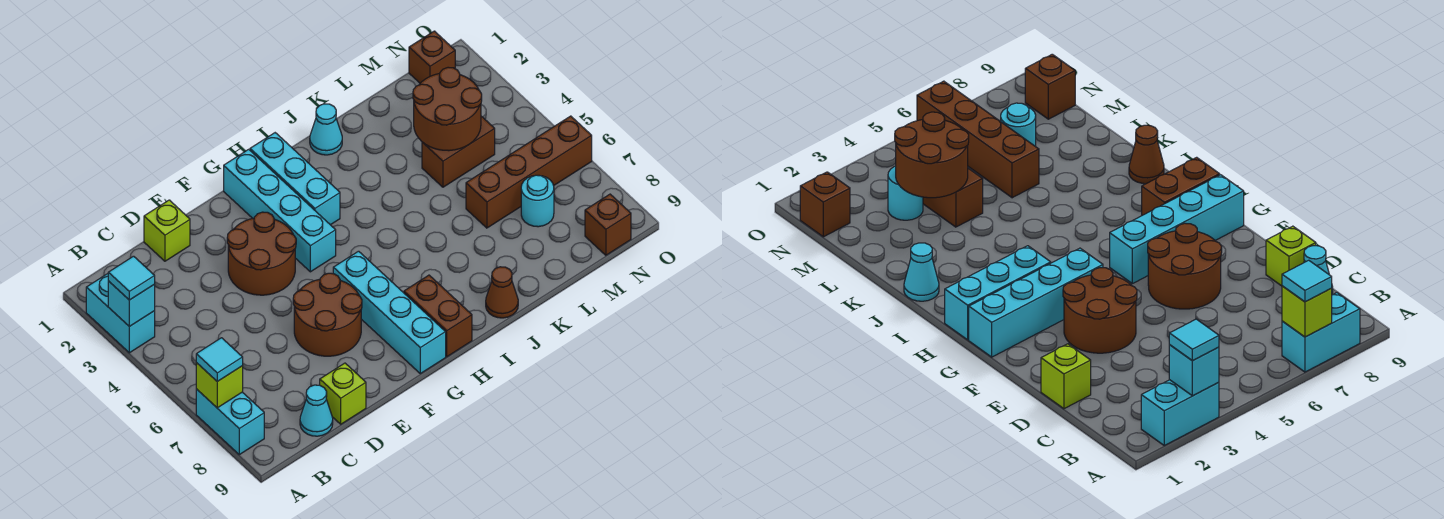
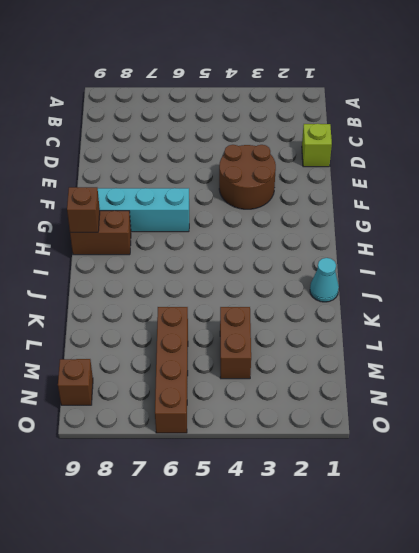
brown brick H9 level 2 -> brown brick N1 level 1
none -> cyan brick A2:A3 level 1
none -> cyan brick A7:A8 level 1
none -> cyan cone C9 level 1

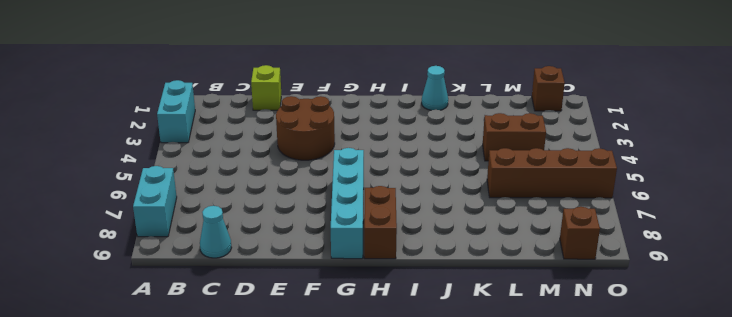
none -> lime brick D9 level 1
none -> brown round brick E6:F7 level 1
none -> cyan brick G1:G4 level 1

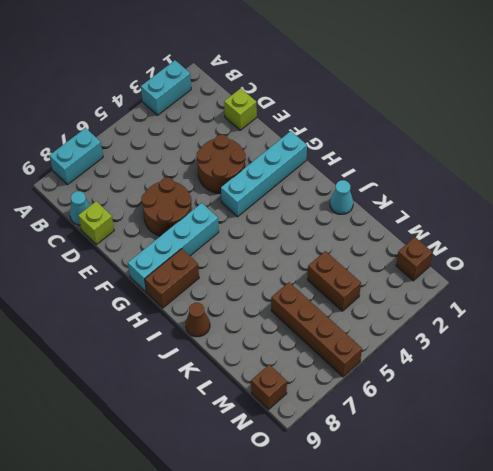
none -> cyan brick H1:H3 level 1
none -> cyan round brick M3 level 1
none -> cyan round brick M7 level 1

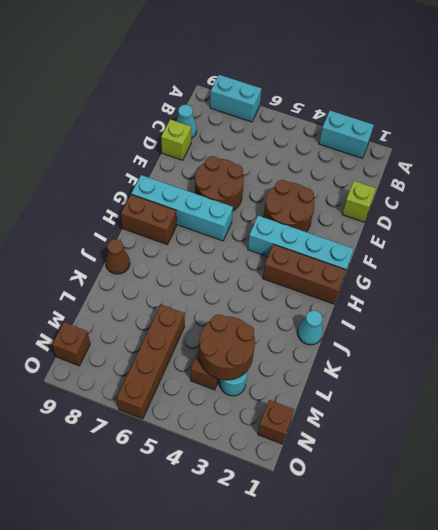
brown brick H1:H3 level 1 -> cyan brick H1:H3 level 1
none -> cyan round brick M7 level 1
none -> cyan brick A3 level 2
none -> lime brick A7 level 2

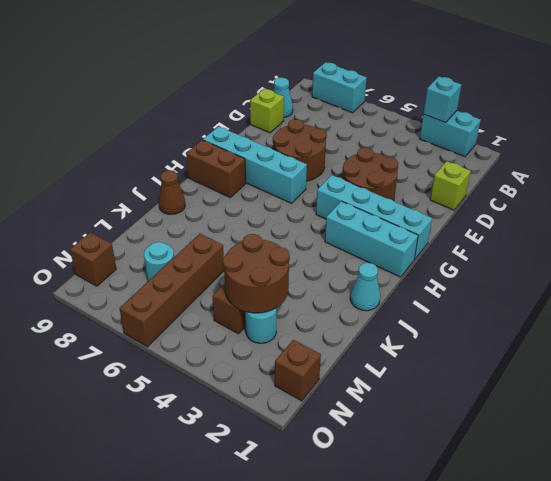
none -> lime brick A7 level 2
none -> cyan tile A3 level 3
none -> cyan tile A7 level 3

